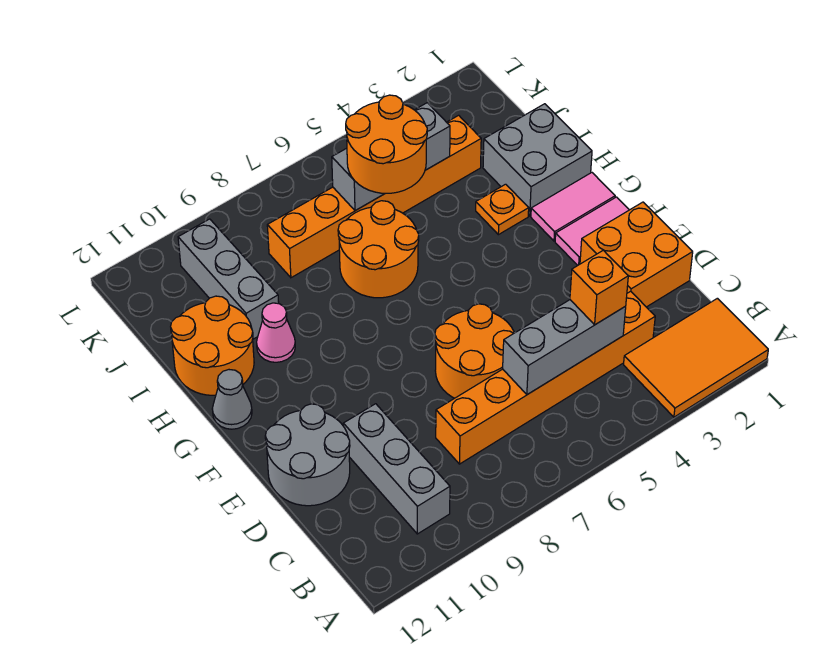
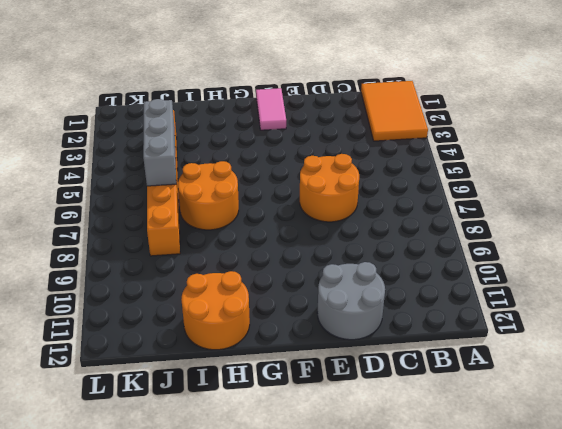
none -> grey brick B10:D10 level 1
none -> orange brick C3:C8 level 1
none -> orange brick D1:E2 level 1

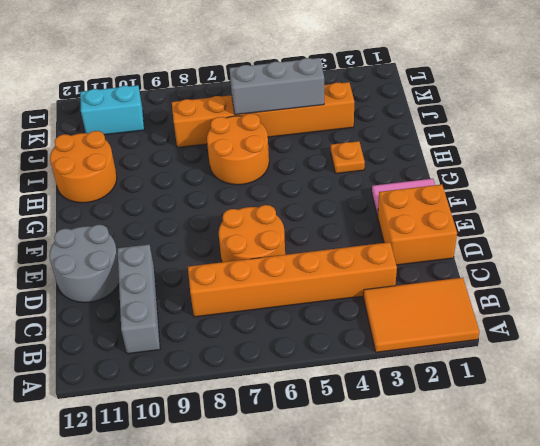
cyan brick K10:K11 level 1 -> grey brick I10:K10 level 1
none -> pink tile G1:G2 level 1
none -> grey cone G12 level 1
none -> grey brick H1:I2 level 1

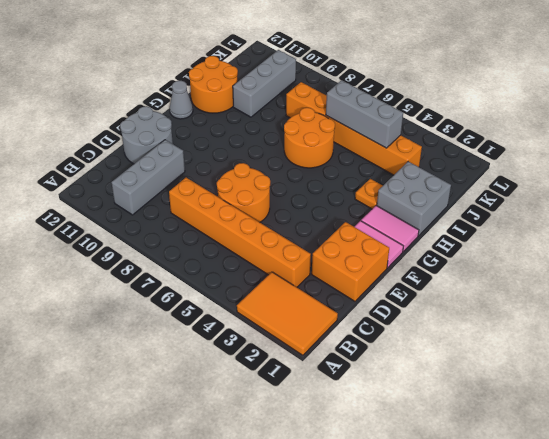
none -> pink cone H10 level 1
none -> grey brick C4:C6 level 2
none -> orange brick C4 level 3

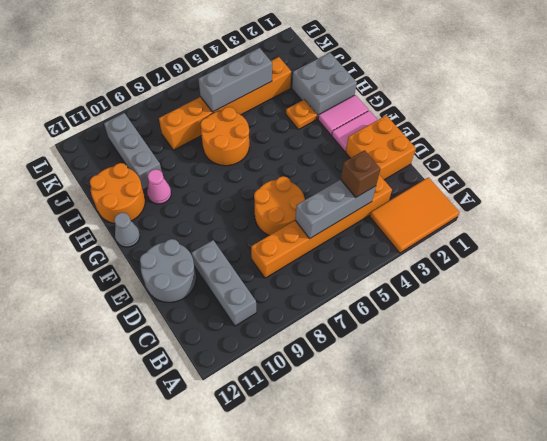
brown brick C4 level 3 -> orange brick C4 level 3
none -> orange round brick I5:J6 level 3

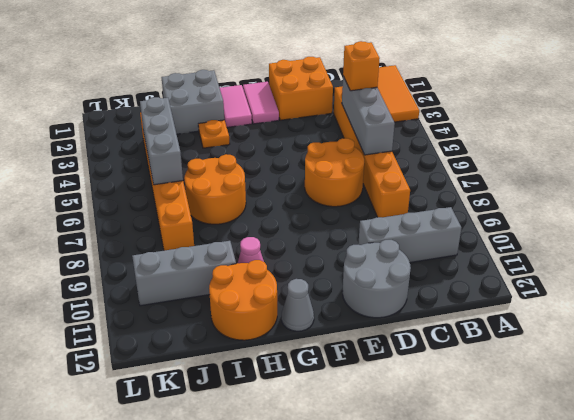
none -> orange round brick I5:J6 level 3

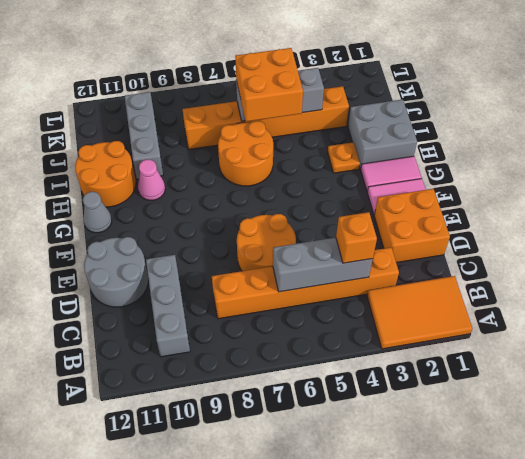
orange brick I5:J6 level 3 -> orange round brick I5:J6 level 3

